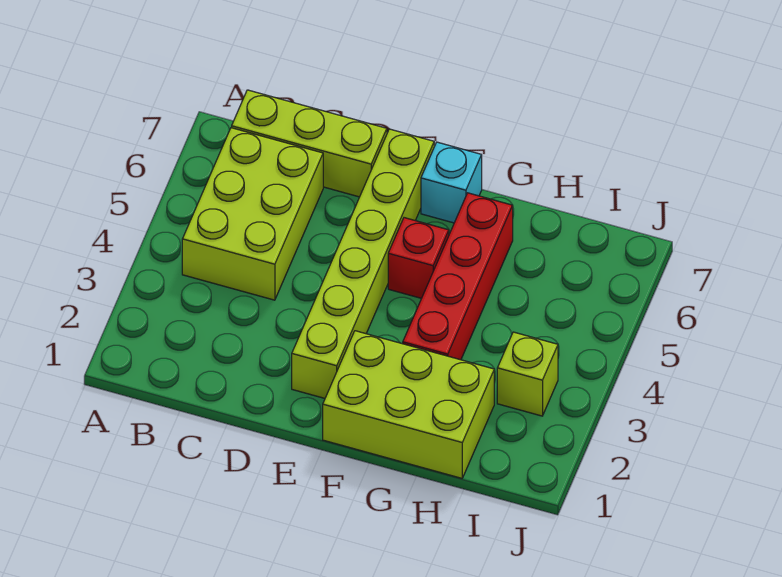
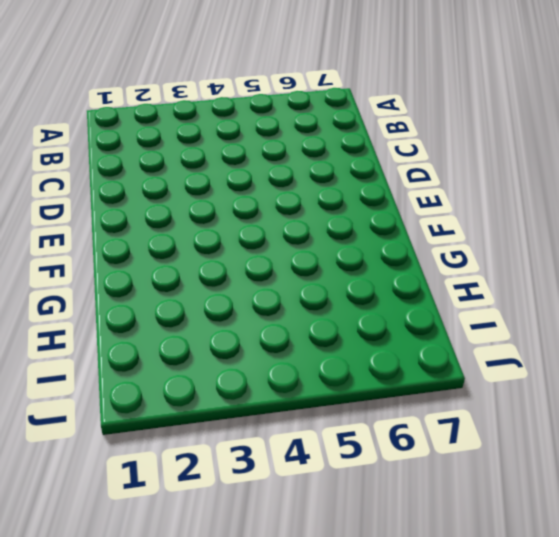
none -> lime brick B4:C6 level 1
none -> lime brick B7:D7 level 1

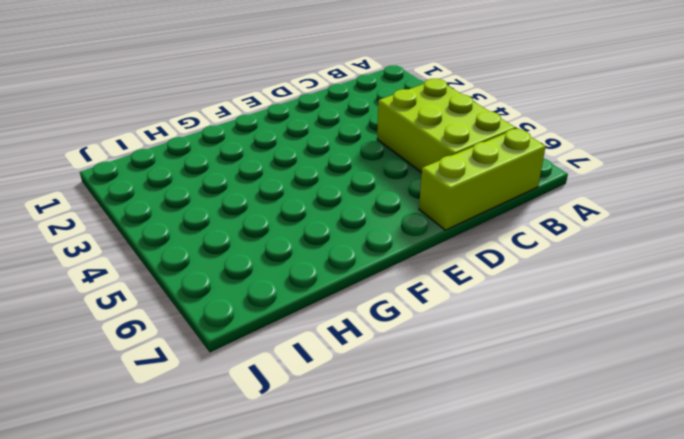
none -> lime brick E2:E7 level 1
none -> lime brick F1:H2 level 1

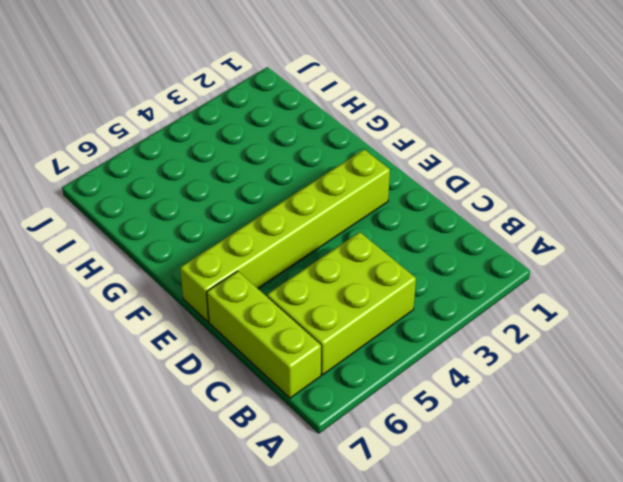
none -> lime brick F1:H2 level 1
none -> red brick F5 level 1

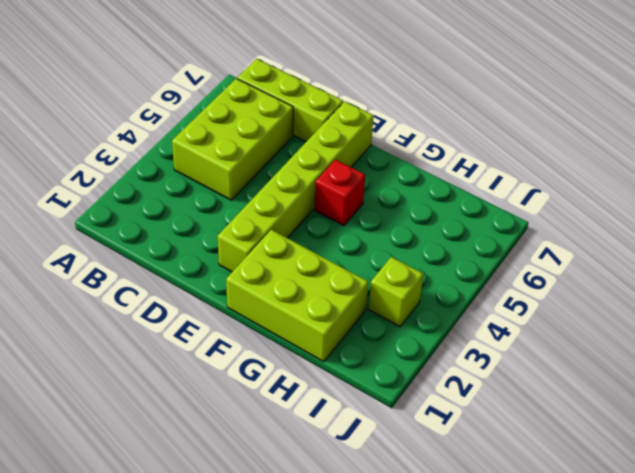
none -> cyan brick F7 level 1
none -> red brick G3:G6 level 1

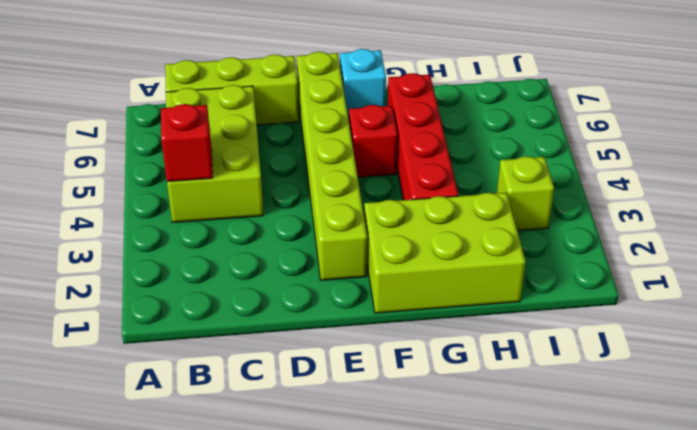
red brick B4 level 2 -> none

